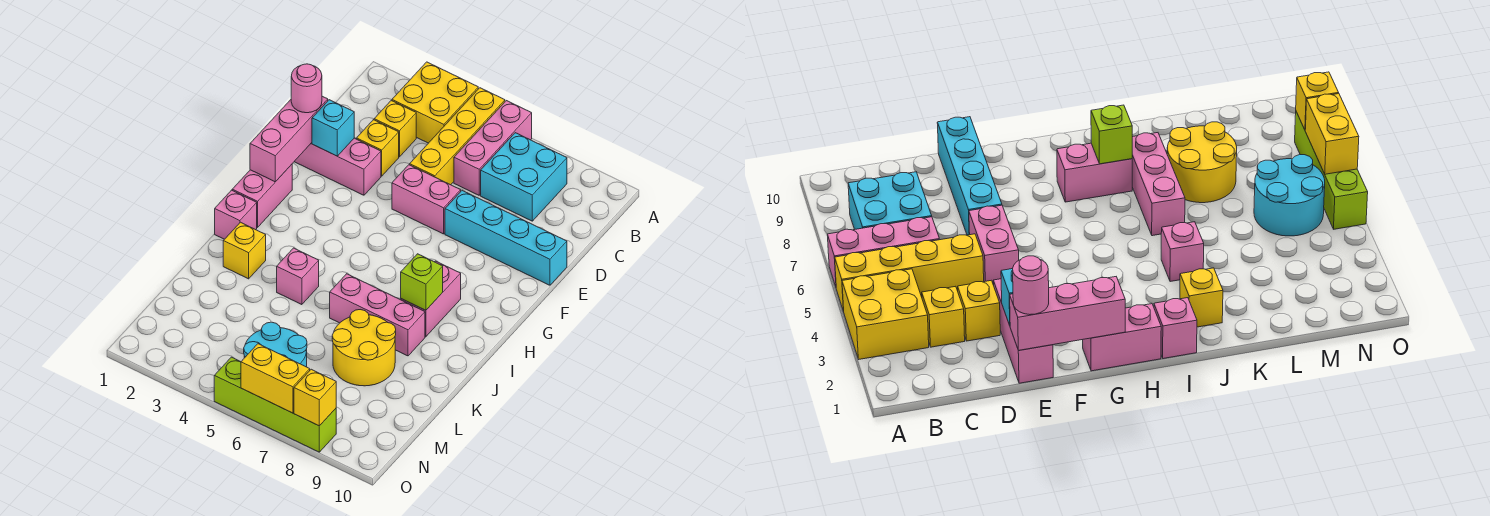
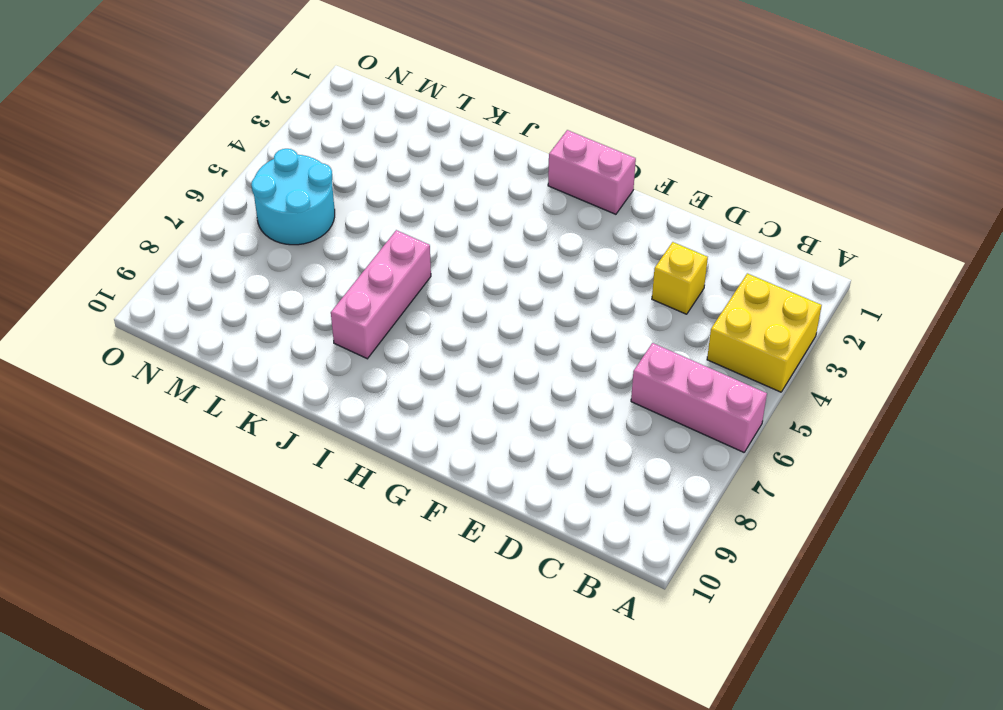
none -> yellow brick A5:D5 level 1
none -> cyan brick B7:C8 level 1
none -> yellow brick C3 level 1

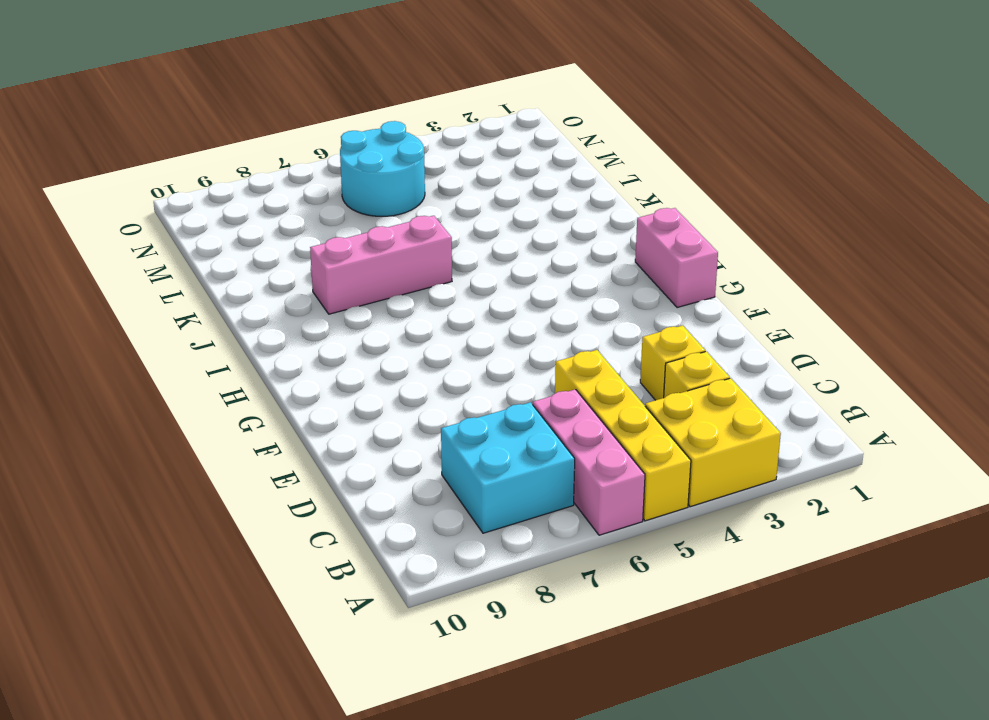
none -> pink brick E1:E3 level 1
none -> pink brick E5:E6 level 1
none -> cyan brick E7:E10 level 1

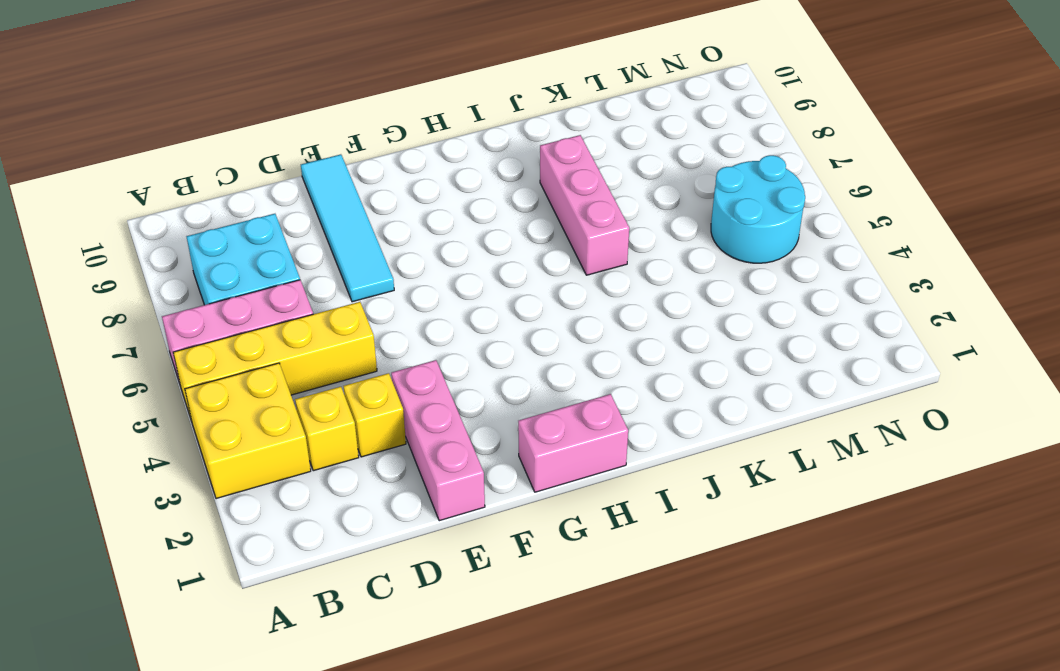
cyan tile E7:E10 level 1 -> cyan brick E7:E10 level 1
none -> pink brick E5:E6 level 1
none -> pink brick H8:I8 level 1
none -> pink brick I1 level 1

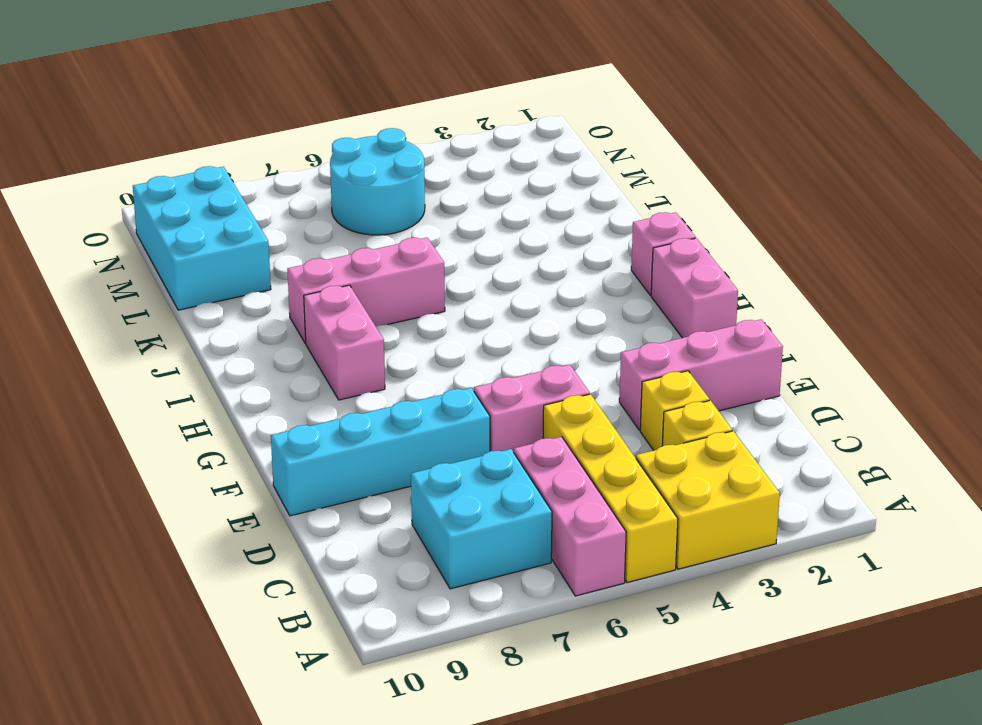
cyan brick L9:N10 level 1 -> none
none -> yellow brick J2 level 1
none -> pink brick J4 level 1
none -> yellow round brick K7:L8 level 1

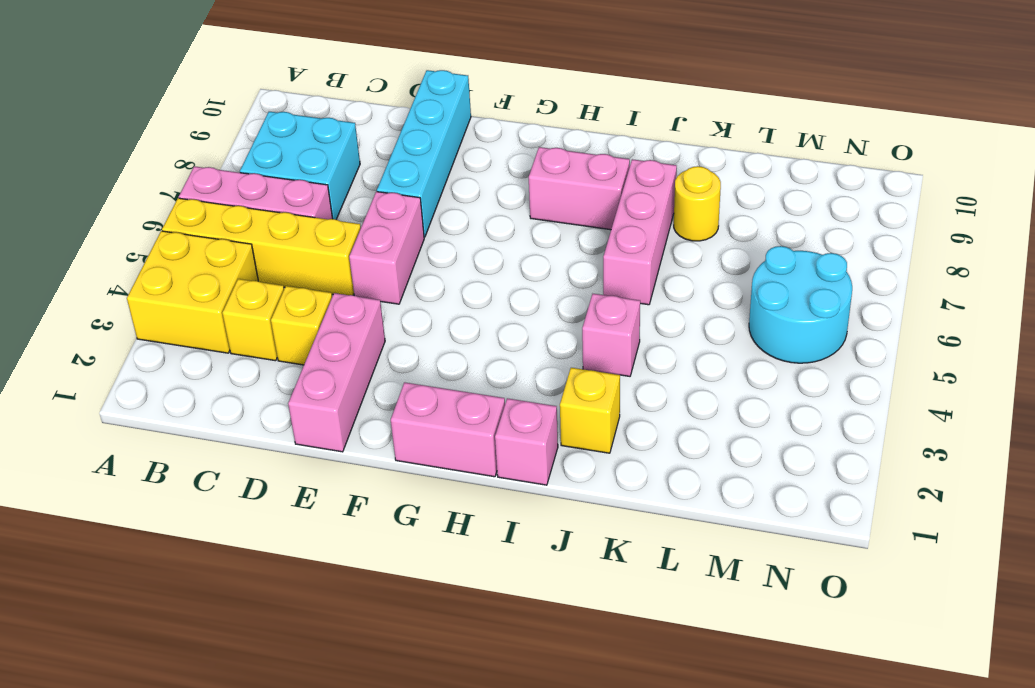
yellow round brick K8 level 1 -> yellow round brick K7:L8 level 1
none -> lime brick O5:O8 level 1
none -> pink brick E1:G1 level 2
none -> cyan brick E2 level 2

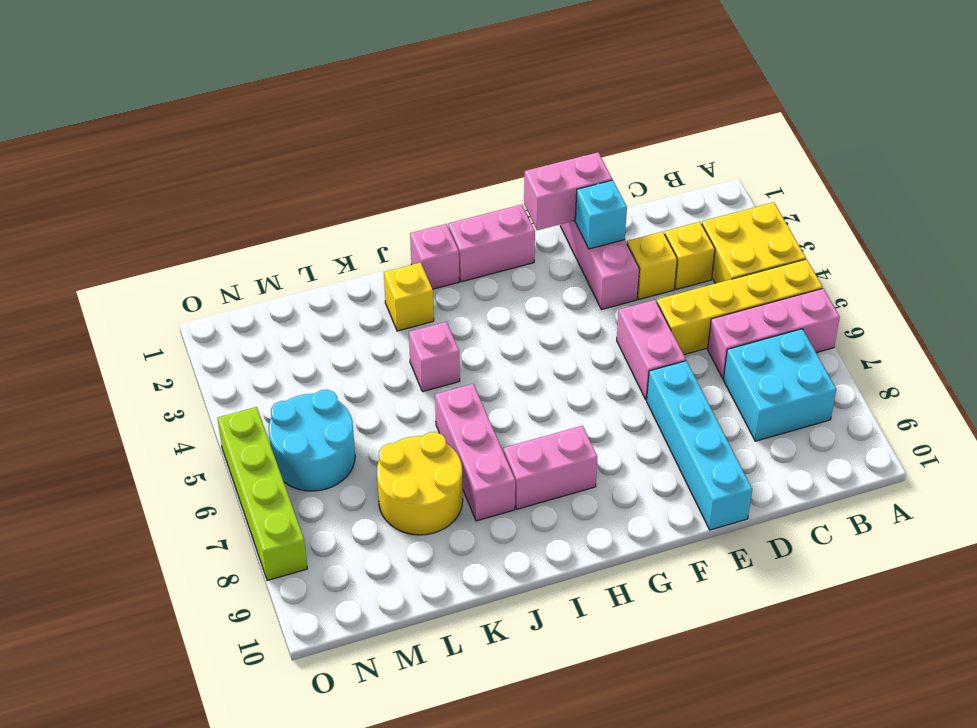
pink brick E1:F1 level 2 -> pink brick E1:G1 level 2
none -> lime brick I8 level 2
none -> yellow brick O6:O7 level 2
none -> yellow brick O8 level 2

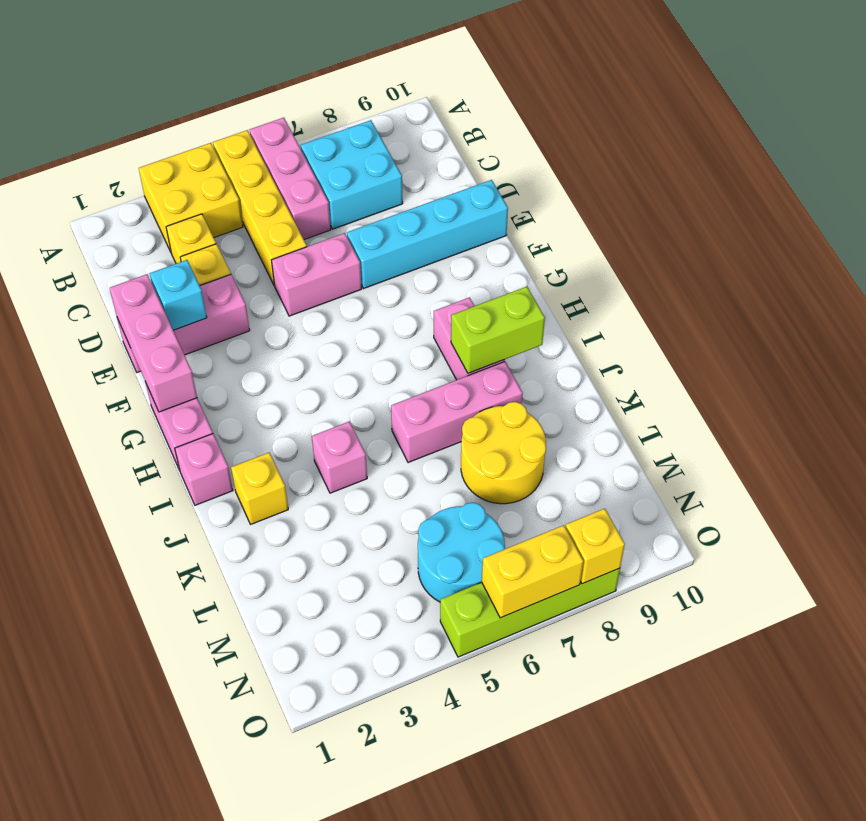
lime brick I8:I9 level 2 -> lime brick I8 level 2
none -> pink round brick E1 level 3

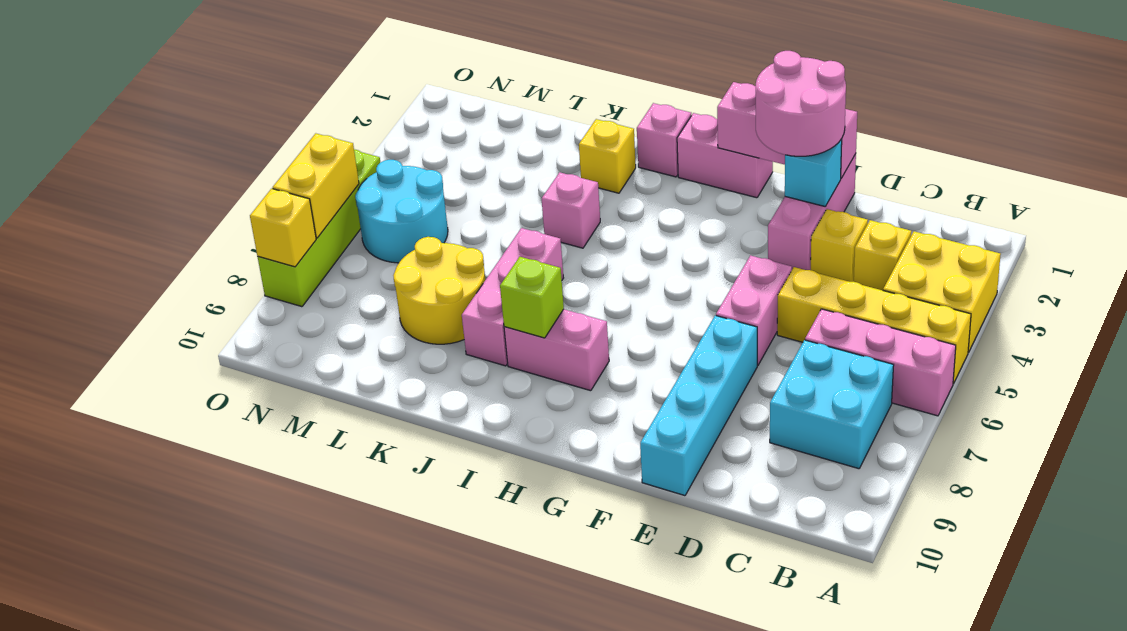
pink round brick E1:F2 level 3 -> pink round brick E1 level 3

